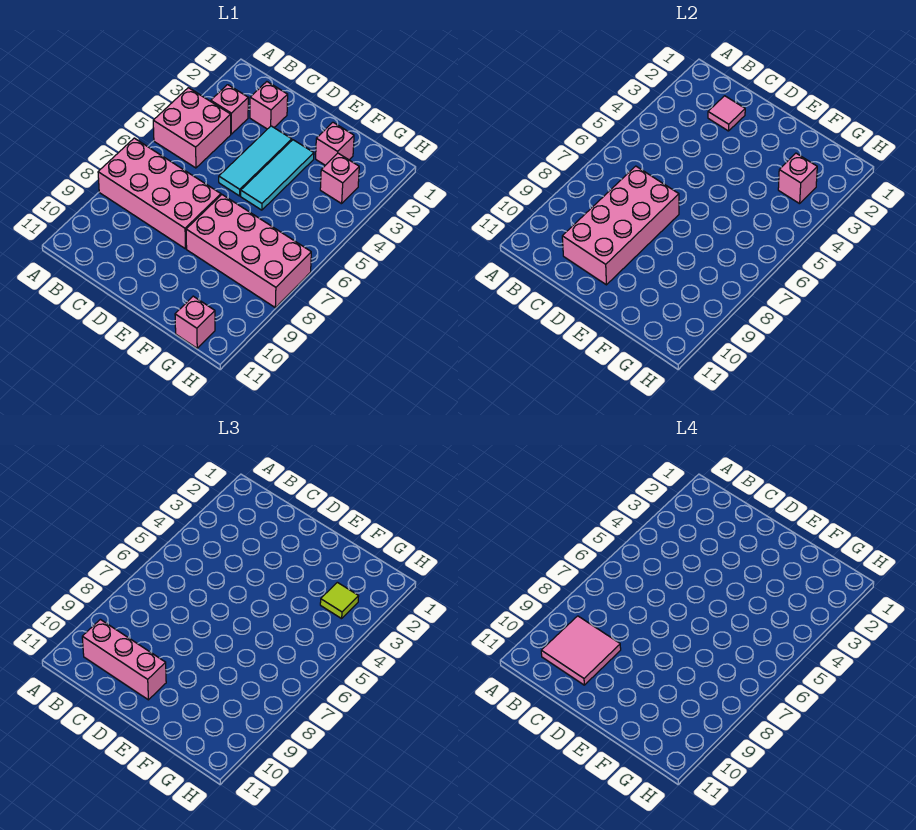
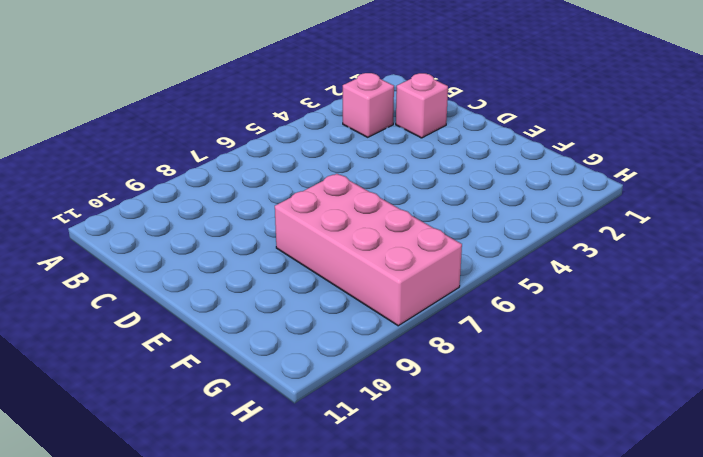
none -> pink brick A4:B5 level 1
none -> pink brick A7:D8 level 1
none -> cyan tile D3:D5 level 1

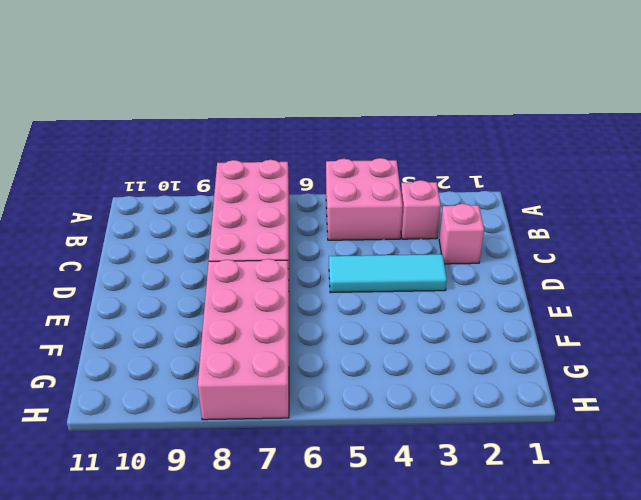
none -> cyan tile E3:E5 level 1
none -> pink brick F2 level 1
none -> pink brick G3 level 1

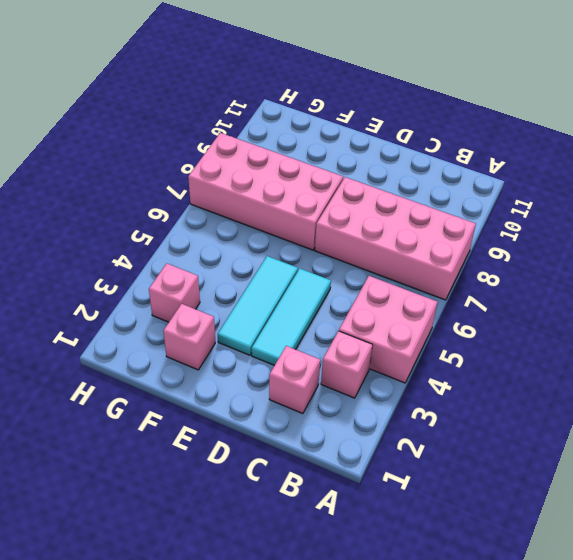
none -> pink brick G11 level 1
none -> pink tile C2 level 2
none -> pink brick C7:D10 level 2

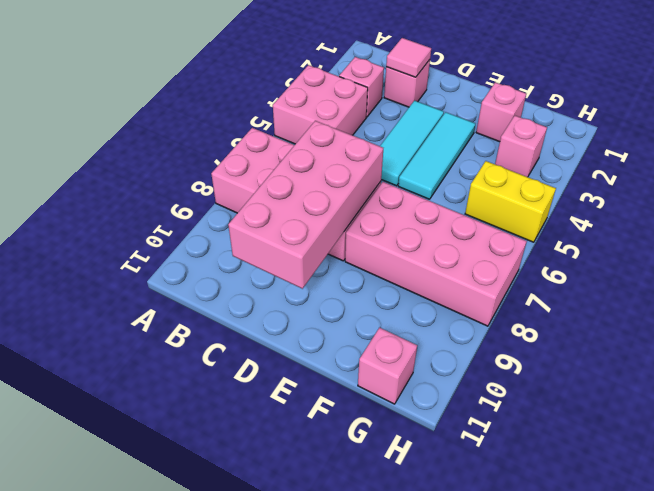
yellow brick G5:H5 level 1 -> none
none -> pink brick G3 level 2
none -> pink brick B10:D10 level 3
none -> lime tile G3 level 3

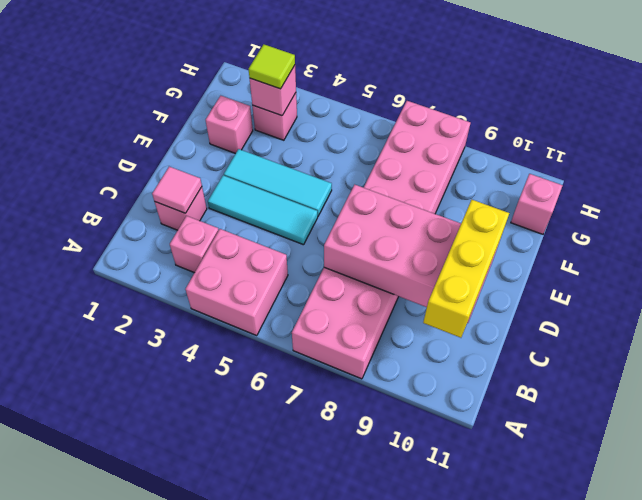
yellow brick B10:D10 level 3 -> pink brick B10:D10 level 3
none -> pink tile B9:C10 level 4

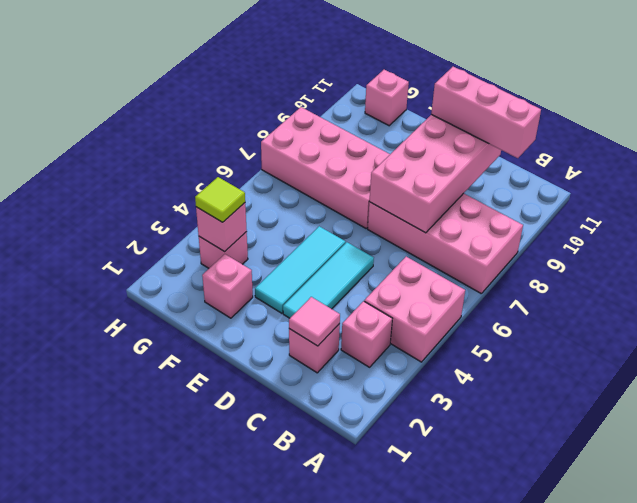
none -> pink tile B9:C10 level 4

